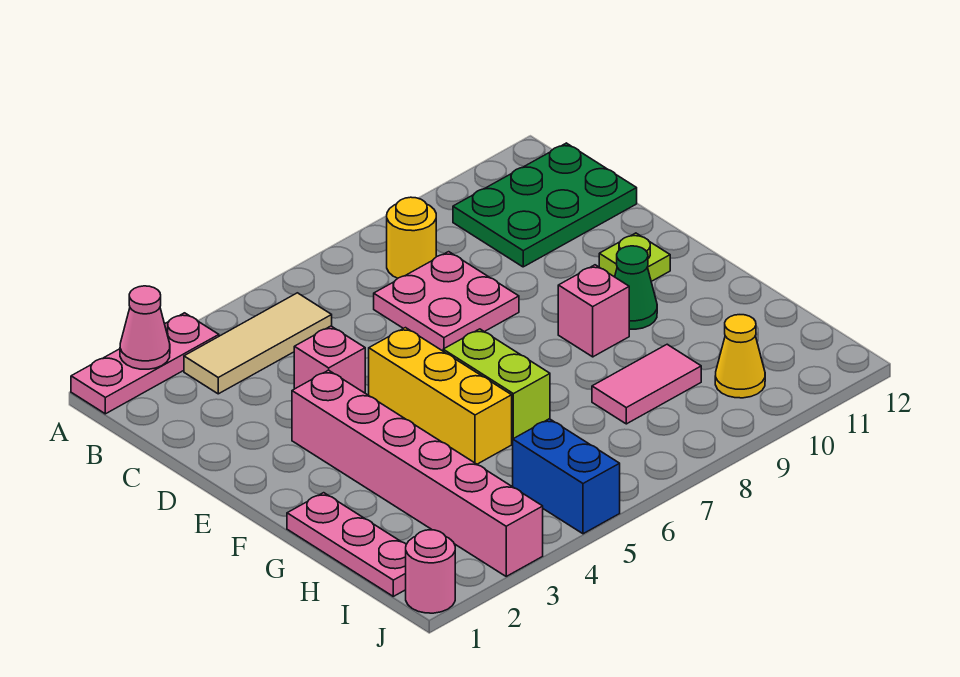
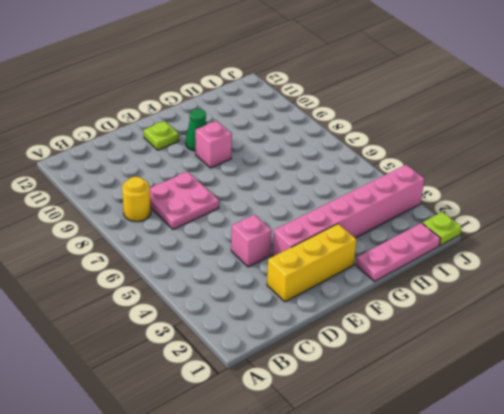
yellow brick D2:F2 level 1 -> yellow brick E5:G5 level 1
lime plate J1 level 1 -> pink round brick J1 level 1
none -> pink plate A1:A3 level 1
none -> tan tile B3:B5 level 1
none -> green plate B10:C12 level 1

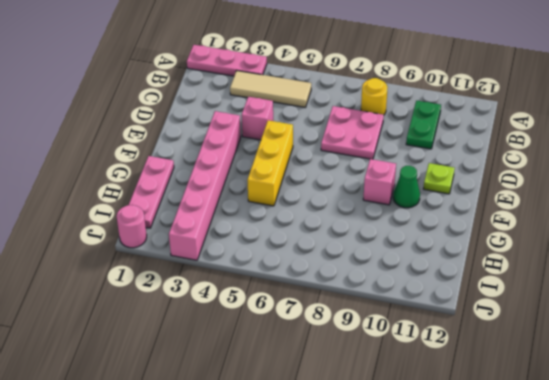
green plate B10:C10 level 1 -> green plate B10:C12 level 1
none -> lime brick F6:G6 level 1
none -> pink tile H8:H9 level 1
none -> blue brick I5:J5 level 1

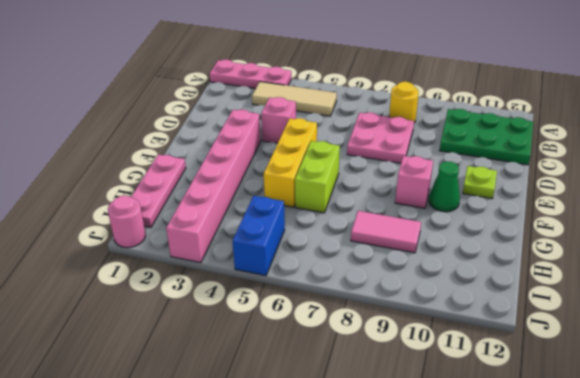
none -> yellow cone I10 level 1
none -> pink cone A2 level 2

